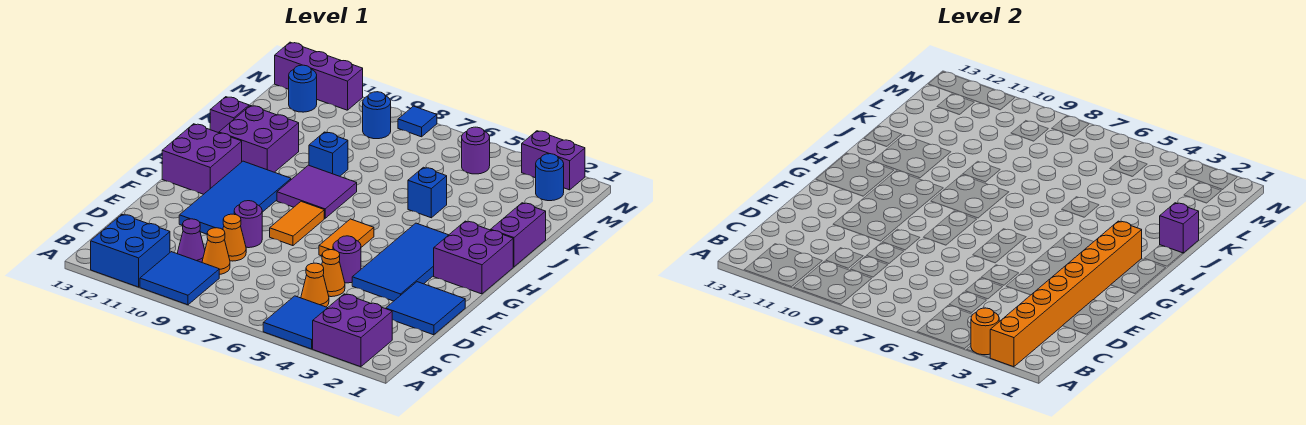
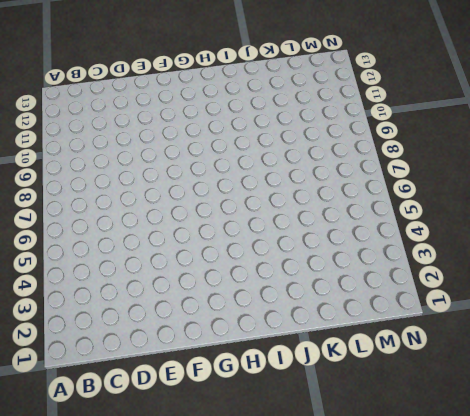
none -> purple brick A2:B3 level 1
none -> blue tile A4:B5 level 1
none -> blue tile A9:B10 level 1
none -> blue brick A11:B12 level 1

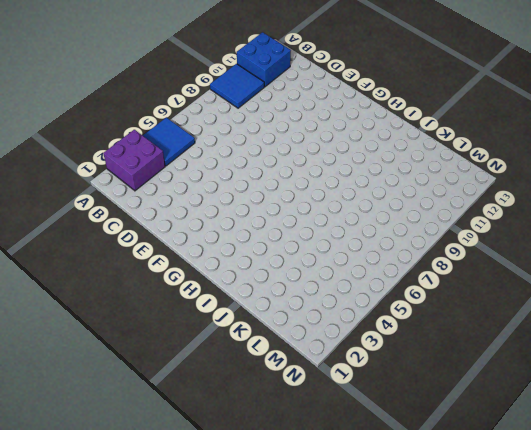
none -> orange cone C5 level 1
none -> orange cone C9 level 1
none -> purple cone C10 level 1
none -> blue tile D1:E2 level 1

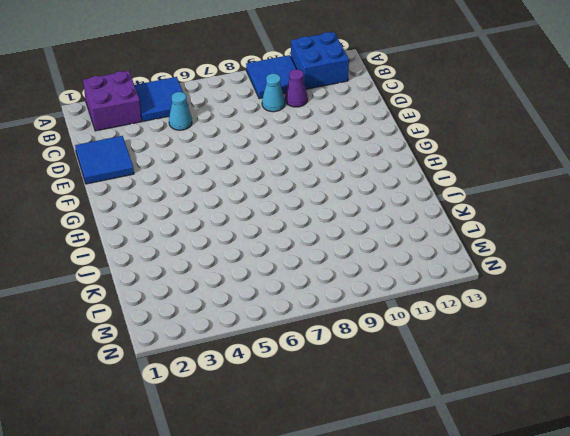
cyan cone C5 level 1 -> orange cone C5 level 1
cyan cone C9 level 1 -> orange cone C9 level 1
none -> orange cone D5 level 1
none -> orange cone D9 level 1
none -> blue tile E3:H4 level 1
none -> purple round brick E5 level 1

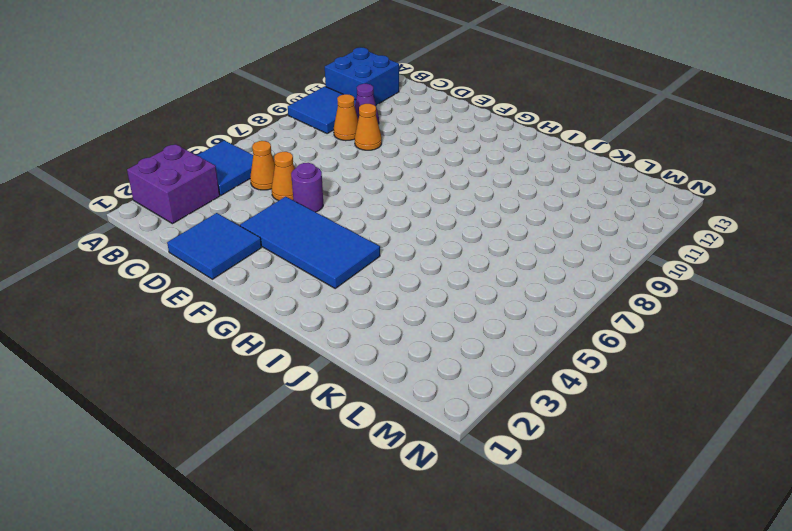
none -> purple round brick E9 level 1
none -> blue tile E10:H11 level 1
none -> orange tile F6:G6 level 1
none -> orange tile F8:G8 level 1

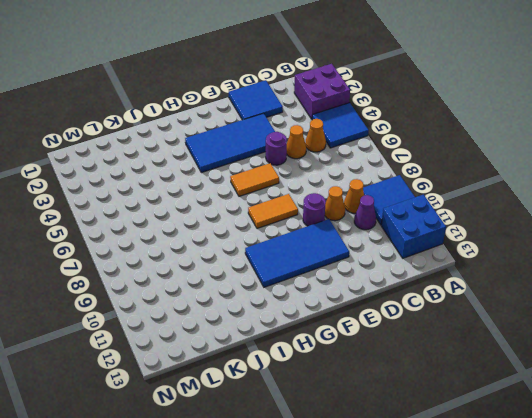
none -> purple brick G1:H2 level 1
none -> purple brick G12:H13 level 1
none -> purple tile H8:I9 level 1
none -> purple brick I1:J1 level 1

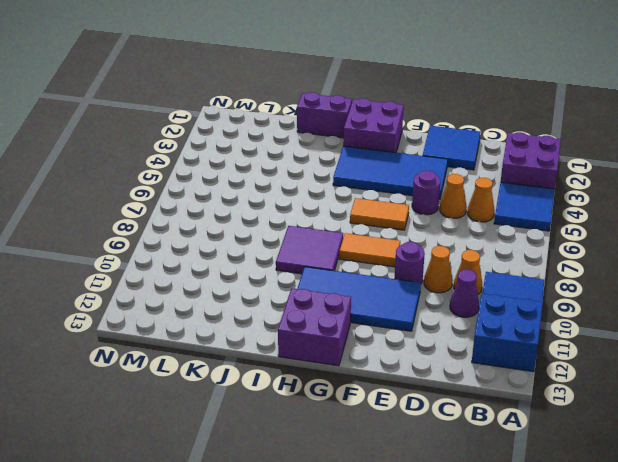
none -> purple brick I11:J12 level 1
none -> blue brick J5 level 1
none -> blue brick J9 level 1
none -> purple brick J13 level 1

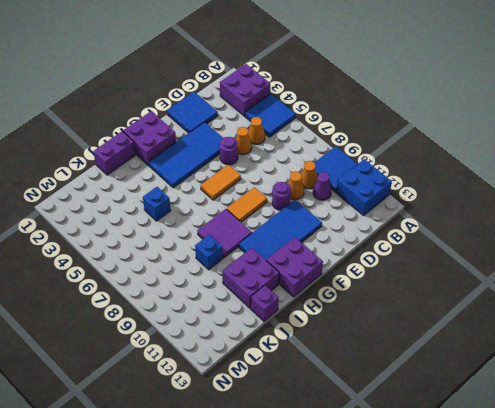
none -> blue round brick M2 level 1
none -> purple round brick M5 level 1
none -> blue round brick M9 level 1
none -> blue round brick M12 level 1

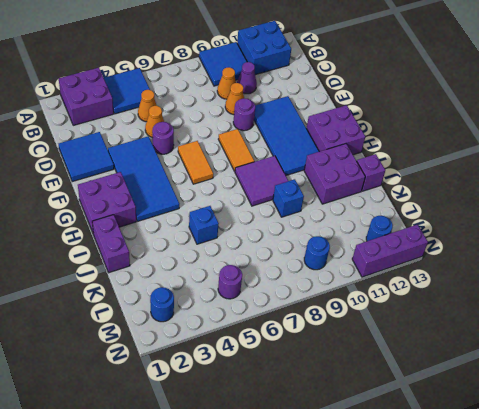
none -> purple brick N2:N3 level 1
none -> blue tile N8 level 1
none -> orange brick A2:H2 level 2
none -> orange round brick A3 level 2

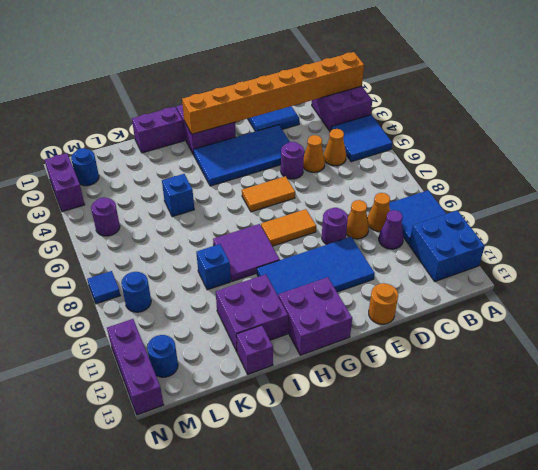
orange round brick E13 level 1 -> orange round brick A3 level 2
none -> purple brick J1 level 2

